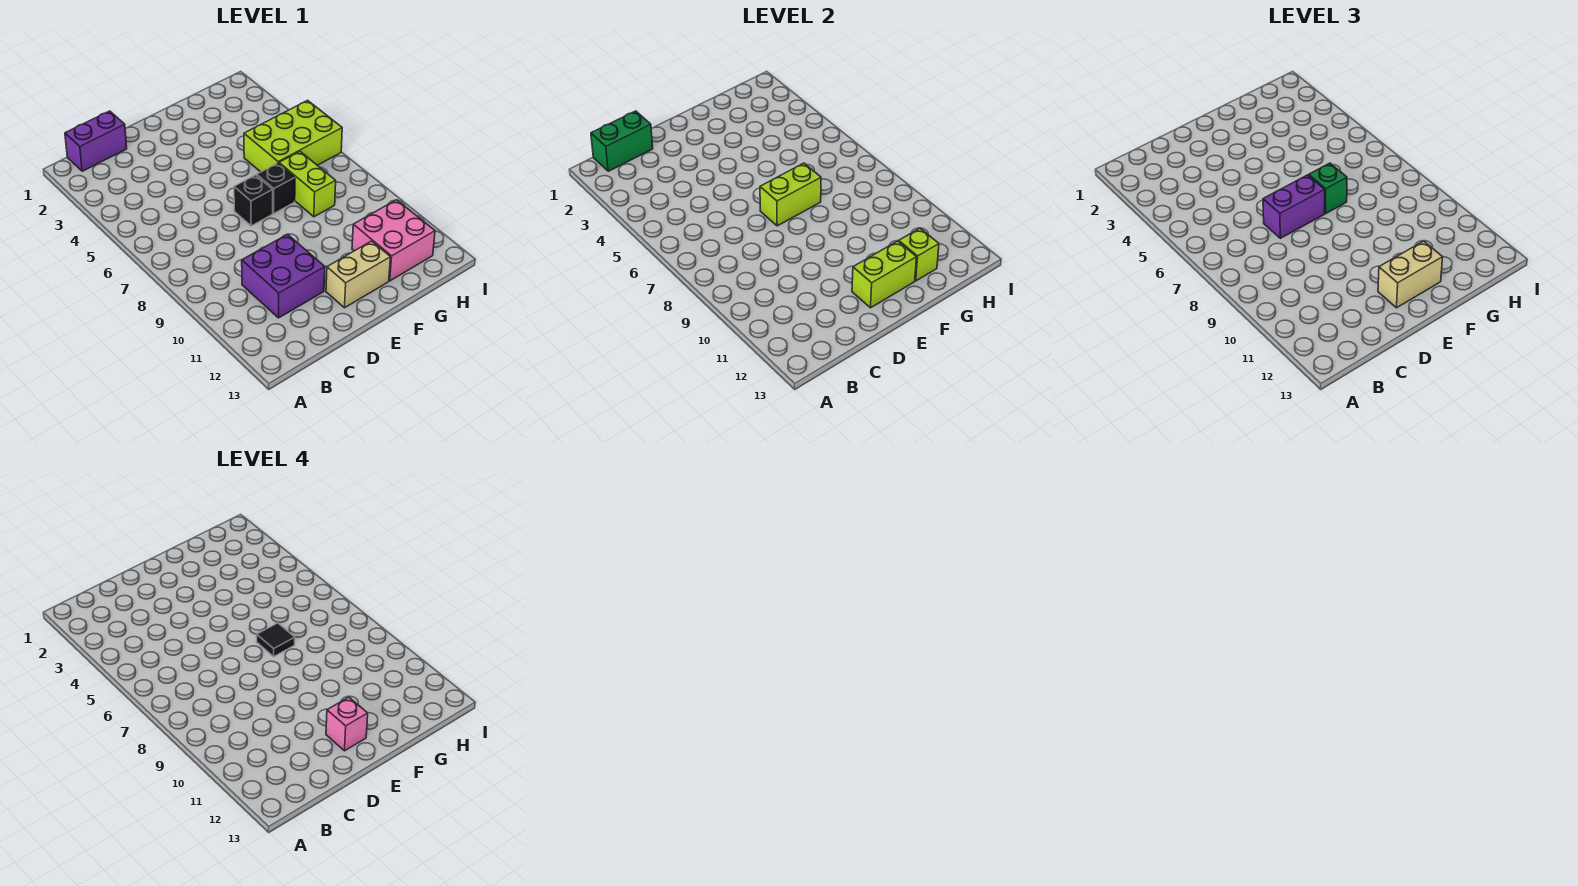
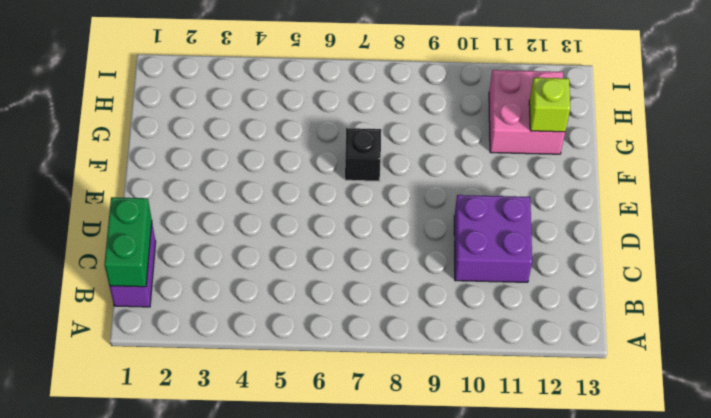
none -> black brick E7 level 1
none -> tan brick E12:F12 level 1
none -> lime brick G5:I6 level 1

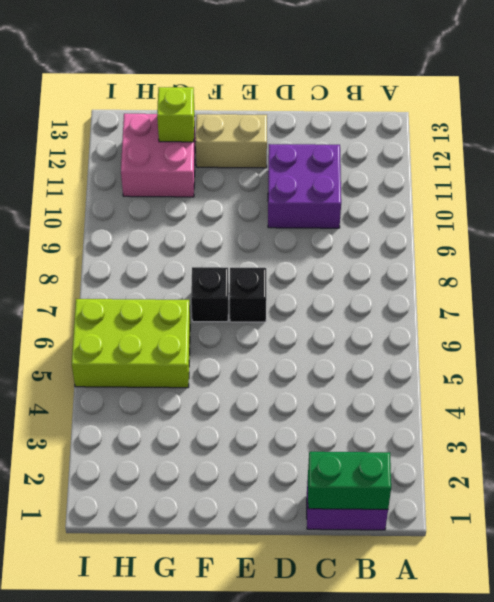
none -> lime brick G7:G8 level 1
none -> lime brick E7:F7 level 2
none -> lime brick E12:F12 level 2

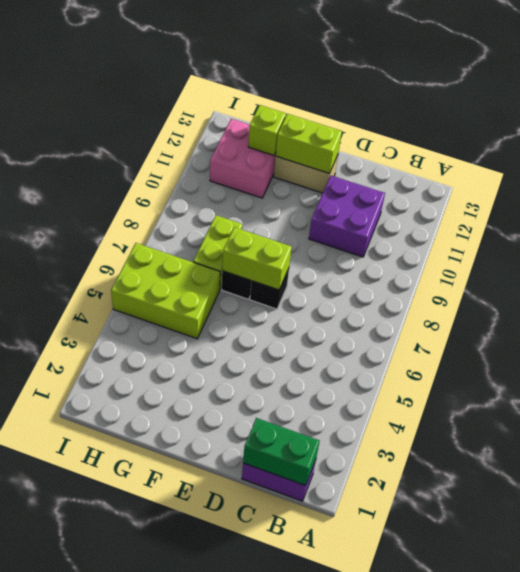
none -> purple brick D7:E7 level 3
none -> tan brick E12:F12 level 3
none -> green brick F7 level 3

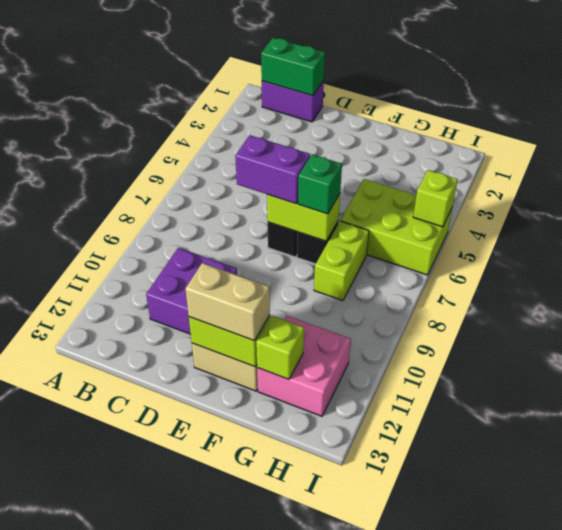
lime brick I5 level 2 -> none
none -> pink brick E12 level 4
none -> black tile F7 level 4

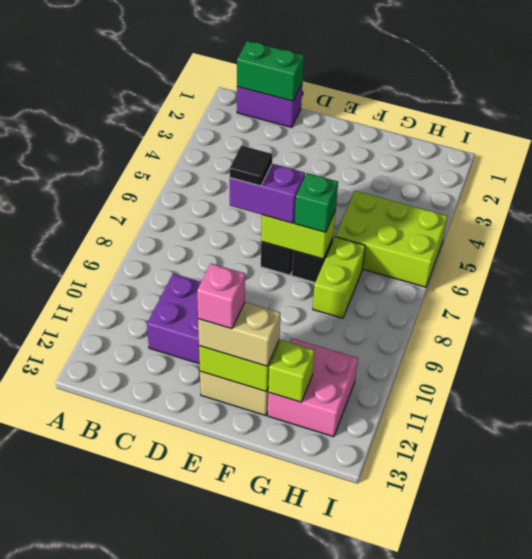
black tile D7 level 4 -> black tile F7 level 4

